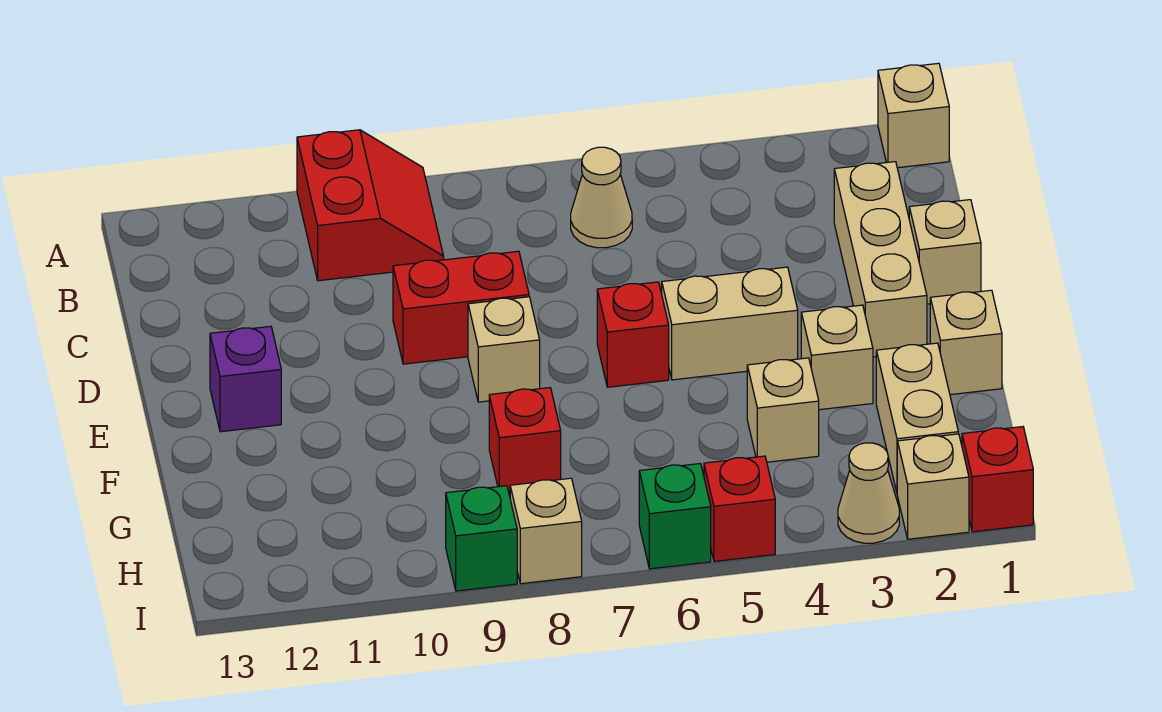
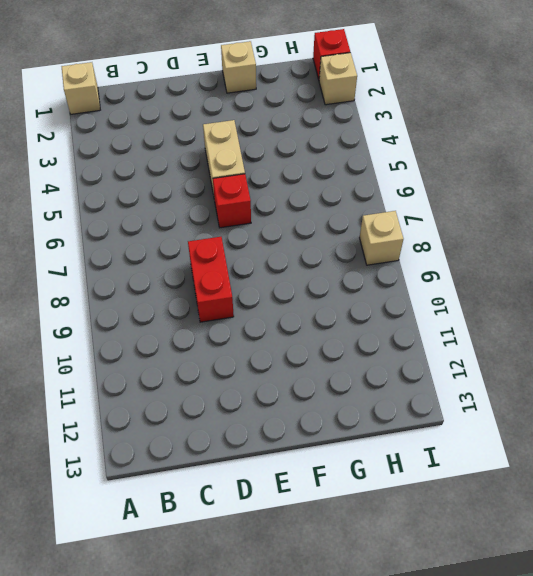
none -> red slope A9:B10 level 1 top 10
none -> tan cone B6 level 1
none -> tan brick C2:E2 level 1

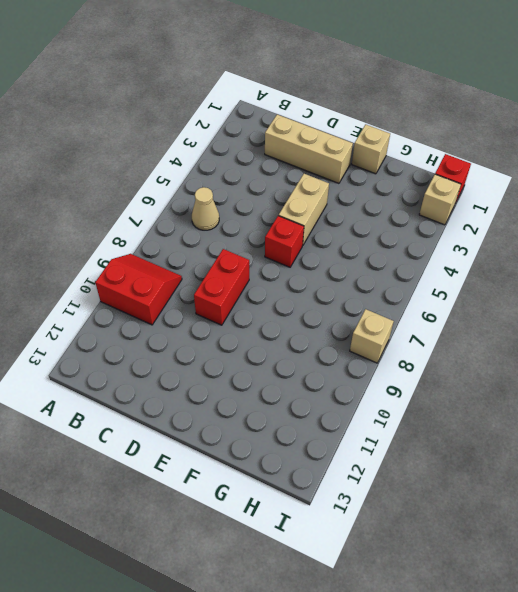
none -> tan brick A1 level 1
none -> tan brick D1 level 1
none -> tan brick E8 level 1

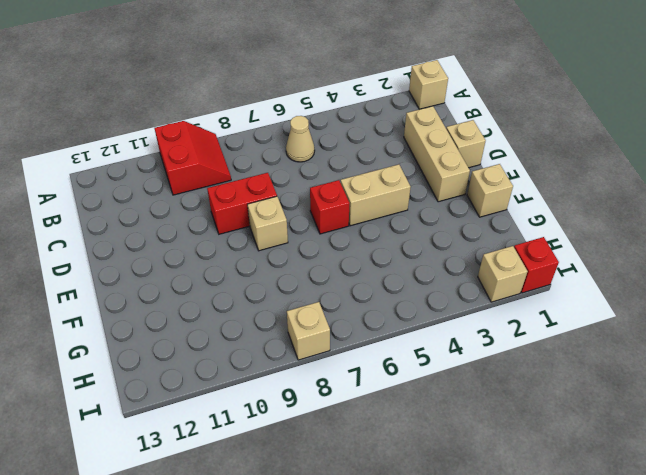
none -> purple brick E12 level 1
none -> tan brick F3 level 1
none -> tan brick G2:H2 level 1

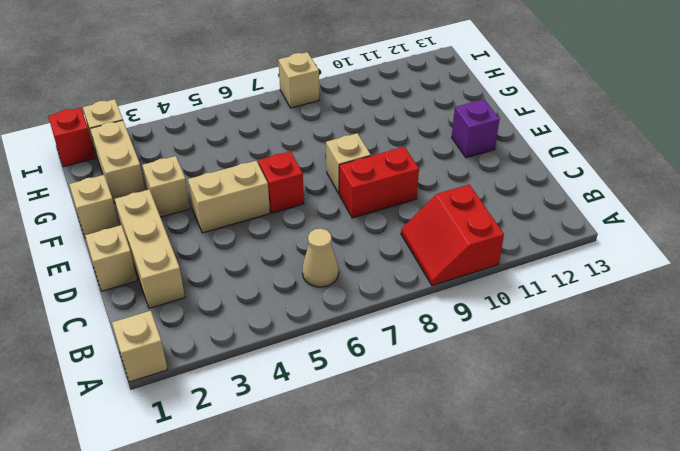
none -> tan brick G4 level 1
none -> red brick G8 level 1
none -> tan cone I3 level 1

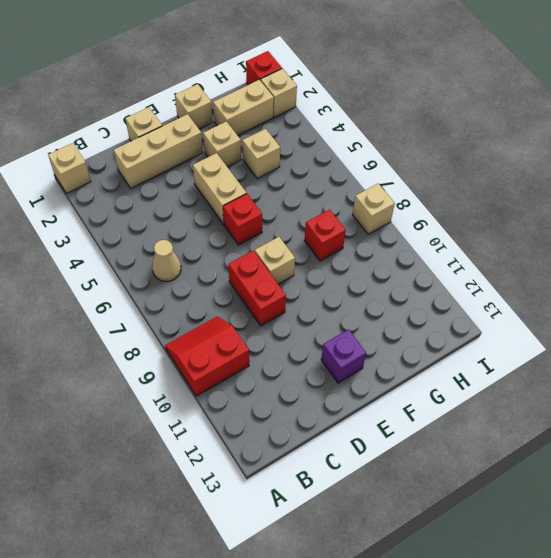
none -> tan cone I3 level 1
none -> red brick I5 level 1
none -> green brick I6 level 1

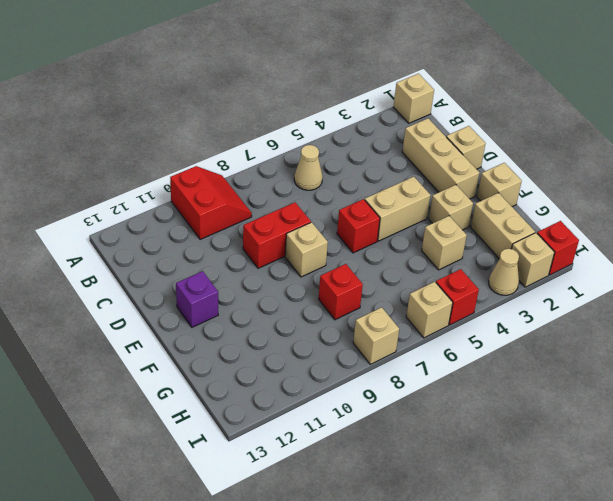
tan brick I6 level 1 -> green brick I6 level 1
none -> green brick I9 level 1

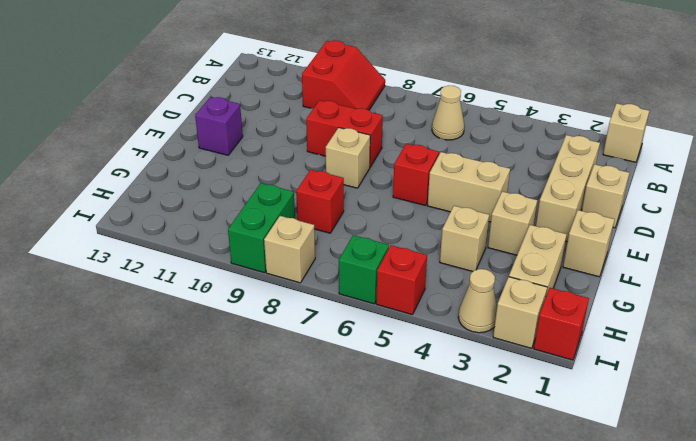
green brick H9:I9 level 1 -> green brick I9 level 1

